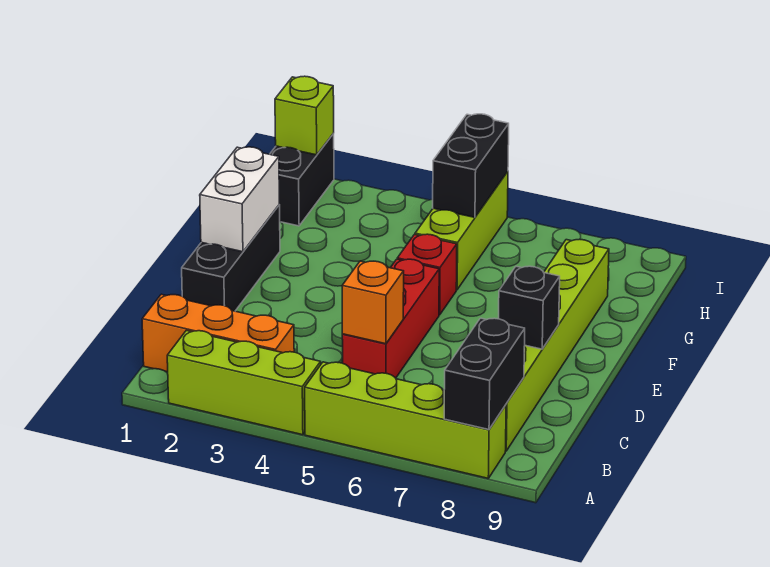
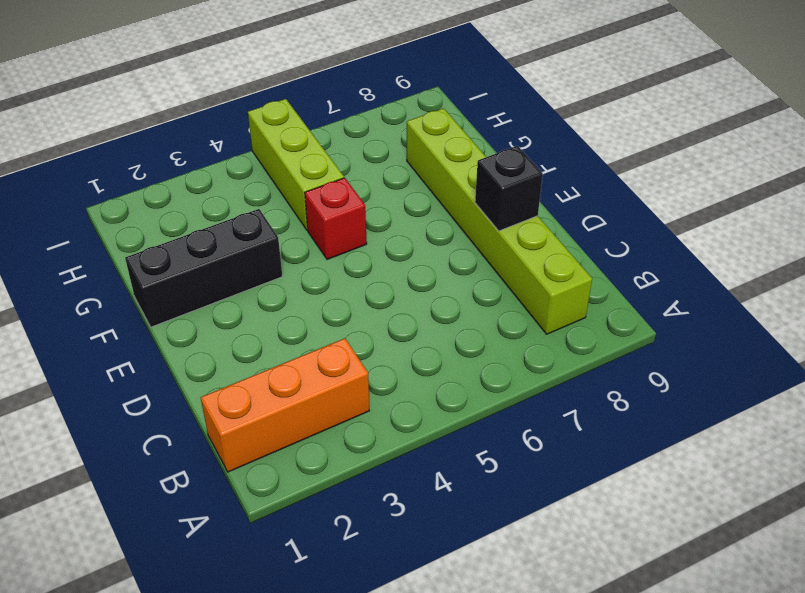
black brick F1:F3 level 1 -> black brick D1:F1 level 1
none -> lime brick A2:A4 level 1
none -> lime brick A5:A8 level 1
none -> red brick C5:E5 level 1

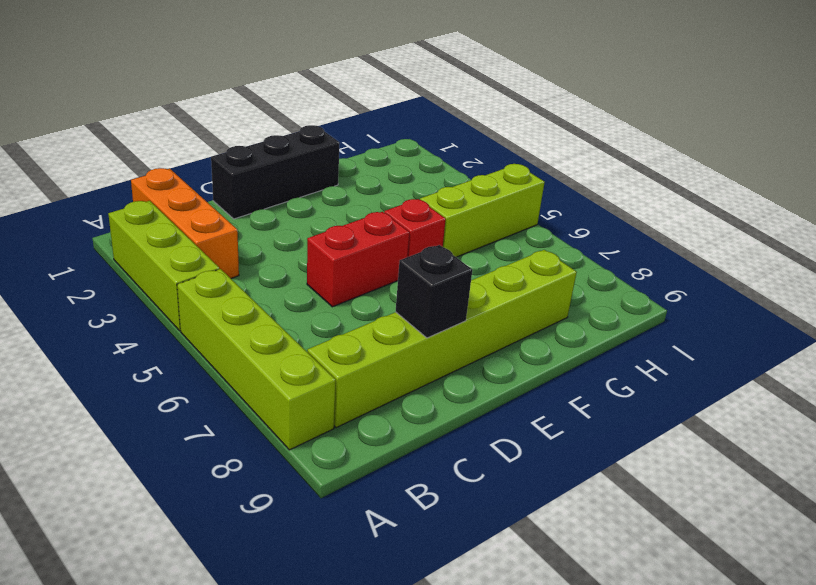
red brick D5:E5 level 1 -> red brick C5:E5 level 1
none -> black brick H1:I1 level 1
none -> black brick A8:B8 level 2
none -> orange brick C5 level 2

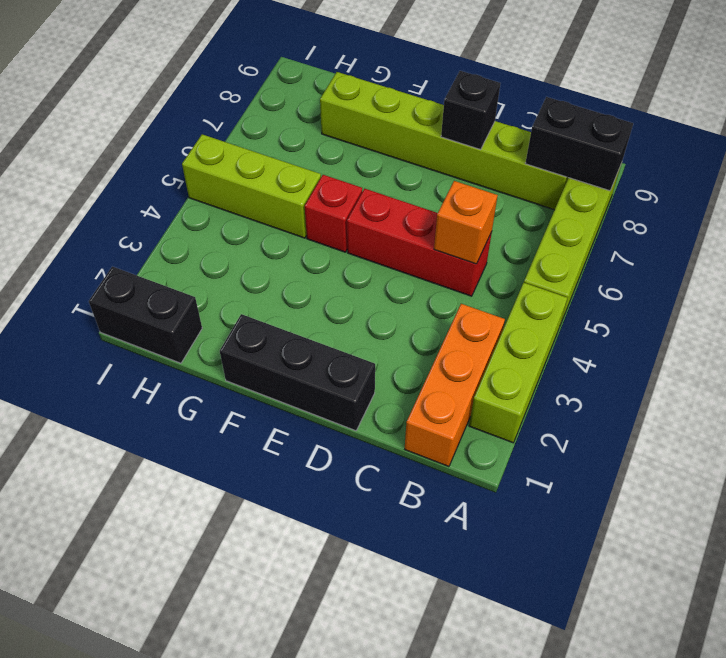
none -> white brick E1:F1 level 2
none -> black brick H5:I5 level 2
none -> lime brick I1 level 2

